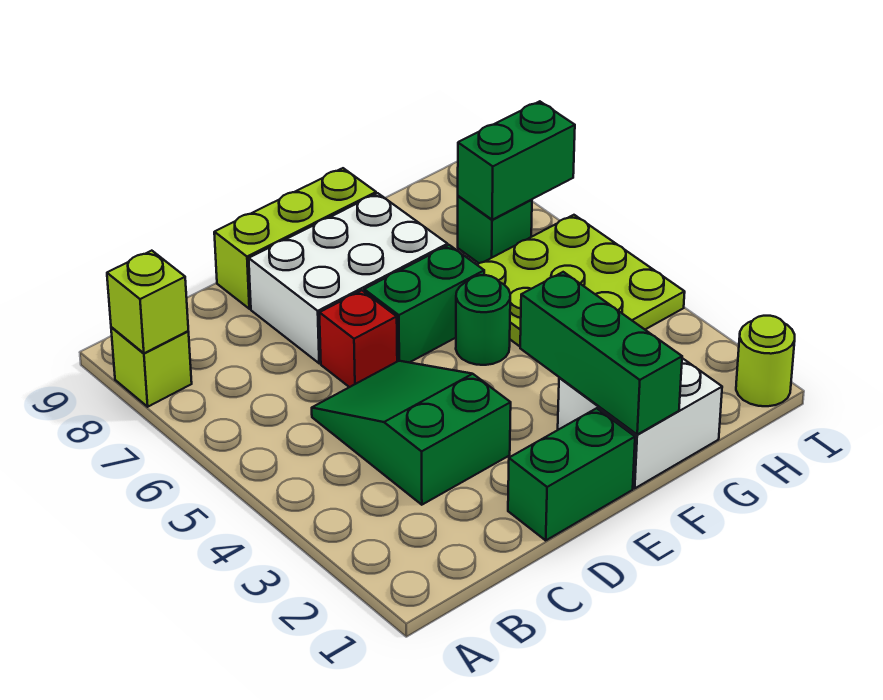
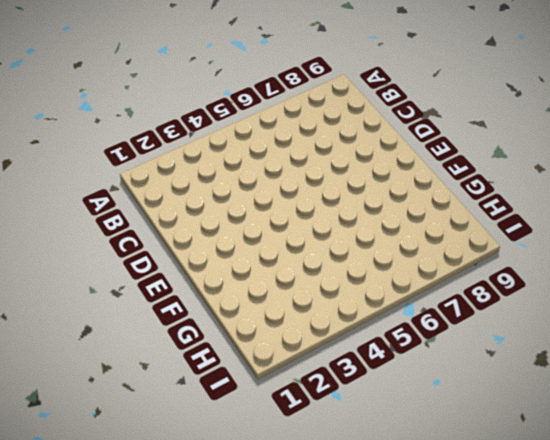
none -> lime brick A8 level 1
none -> green slope C3:D5 level 1 top 3
none -> green brick D1:E1 level 1

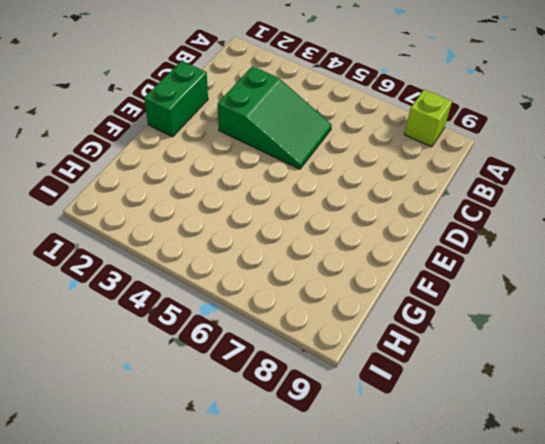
none -> red brick D6 level 1
none -> white brick D7:F8 level 1
none -> lime brick D9:F9 level 1

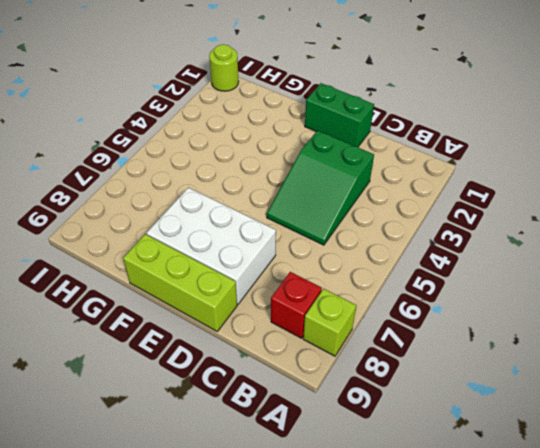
red brick B8 level 1 -> red brick D6 level 1
none -> green brick E6:F6 level 1
none -> white brick F1:G2 level 1
none -> green round brick F5 level 1

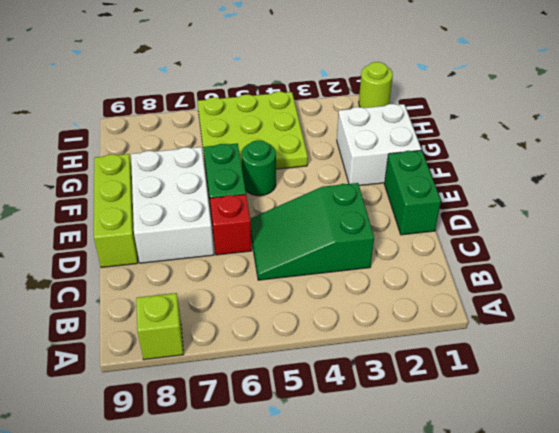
none -> green brick H7 level 1
none -> lime brick A8 level 2
none -> green brick F1:F3 level 2

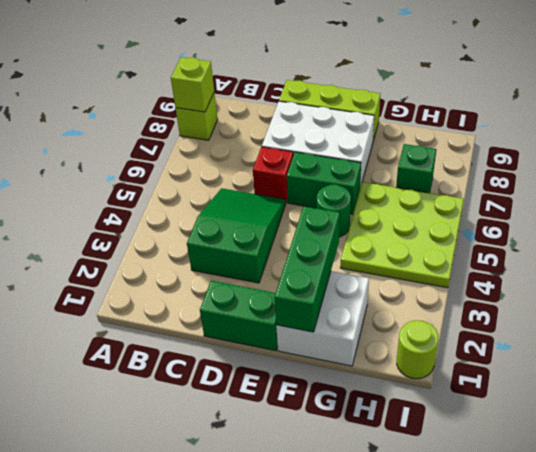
none -> green brick H7:I7 level 2

